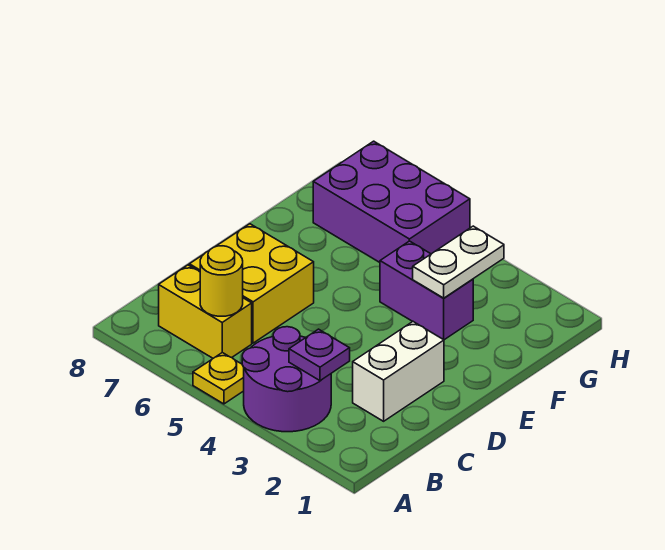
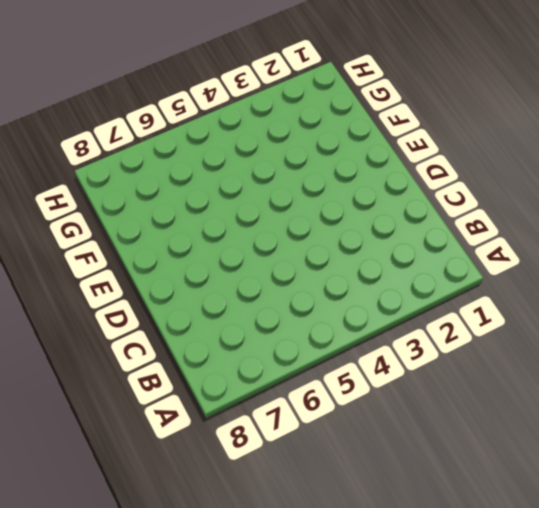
none -> purple round brick A3:B4 level 1
none -> yellow plate A5 level 1

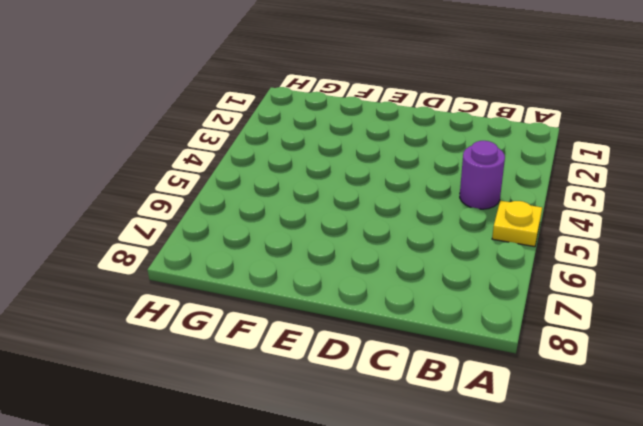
purple round brick B4 level 1 -> purple round brick A3:B4 level 1
none -> yellow brick B6:B7 level 1
none -> white brick C2:D2 level 1

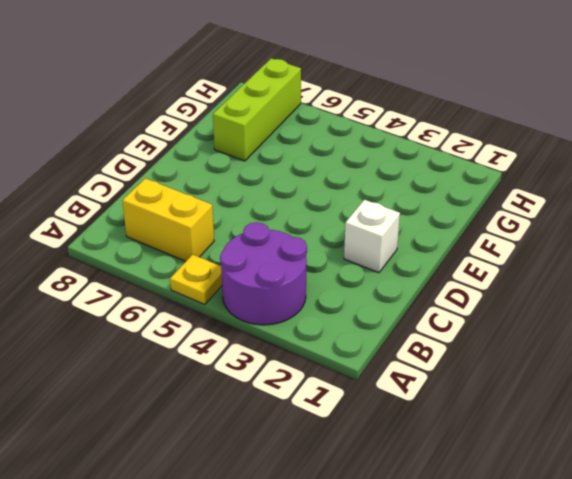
white brick D2 level 1 -> white brick C2:D2 level 1
lime brick F7:H7 level 1 -> purple brick G5:H7 level 1
none -> yellow brick C6:D7 level 1
none -> purple brick F3:F4 level 1

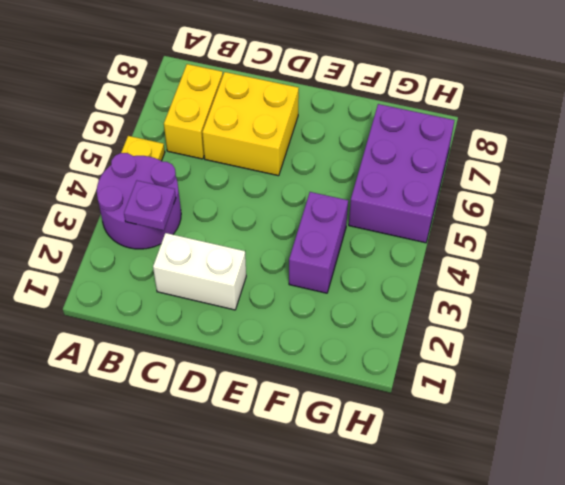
none -> yellow round brick B6 level 2
none -> white plate F3:G3 level 2

